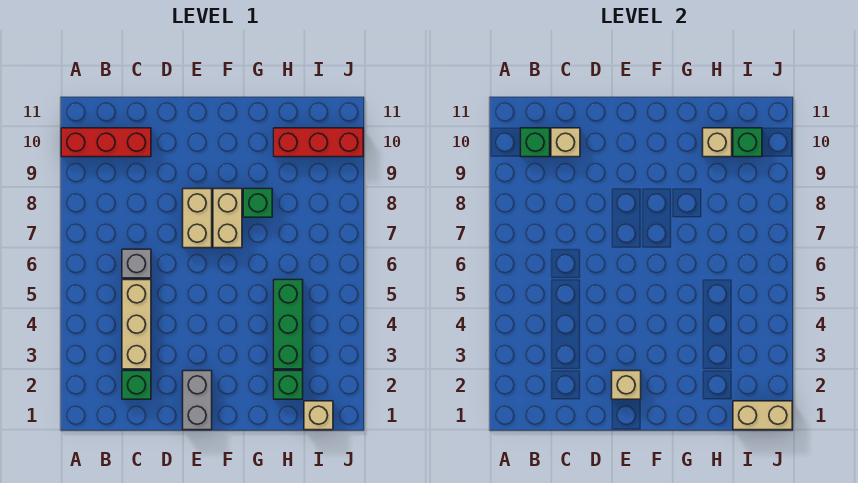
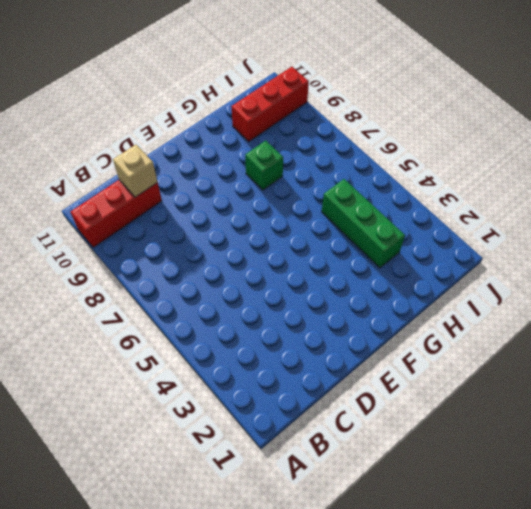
none -> green brick C2 level 1
none -> tan brick C3:C5 level 1
none -> grey brick C6 level 1

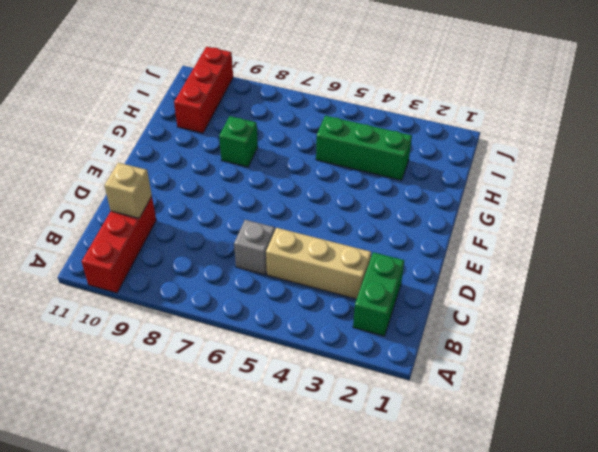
green brick B2:C2 level 1 -> green brick C2 level 1
none -> grey brick E1:E2 level 1
none -> tan brick E7:E8 level 1
none -> tan brick F7:F8 level 1

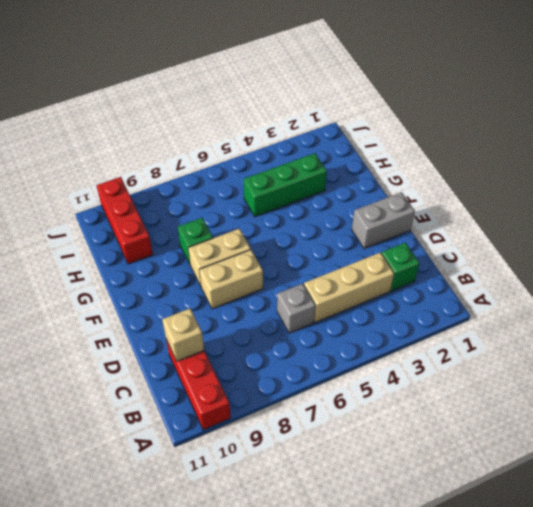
none -> green brick H2 level 1
none -> tan brick I1 level 1
none -> green brick B10 level 2

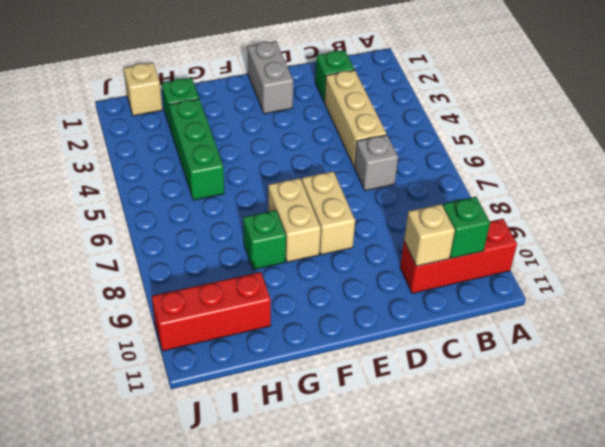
none -> tan brick E2 level 2
none -> tan brick H10 level 2
none -> tan brick I1:J1 level 2

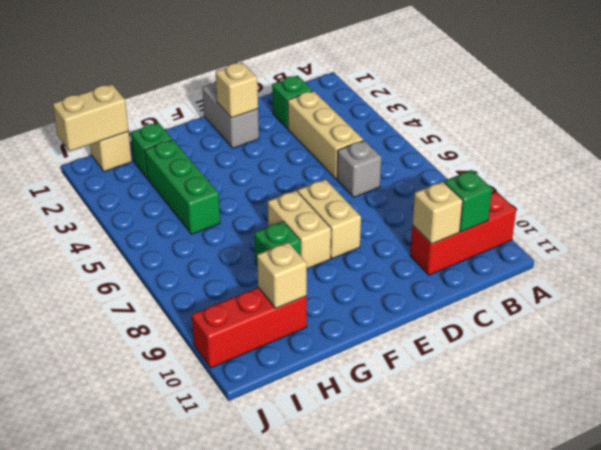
none -> green brick I10 level 2

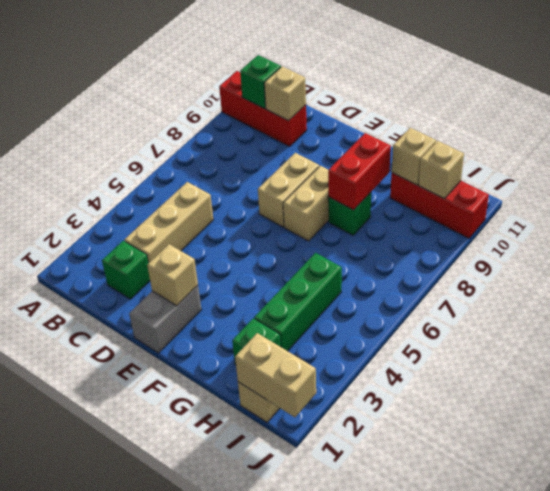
red brick G8:G9 level 2 -> none
tan brick I10 level 2 -> green brick I10 level 2
none -> grey brick C6 level 1

